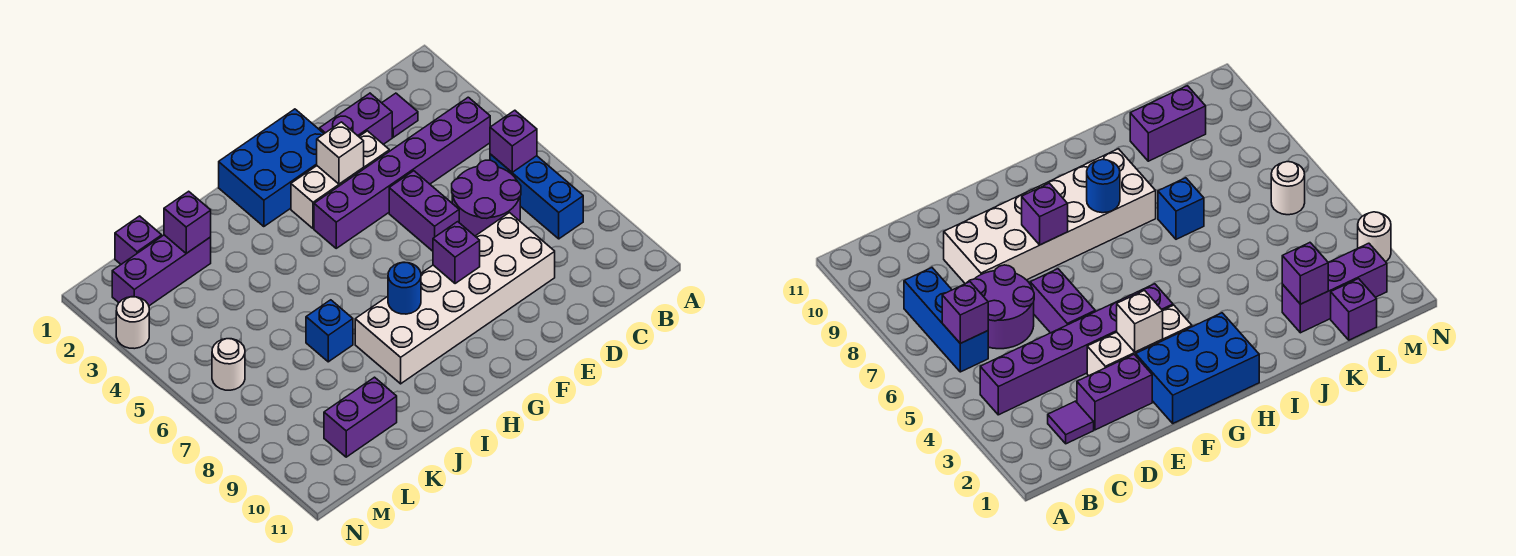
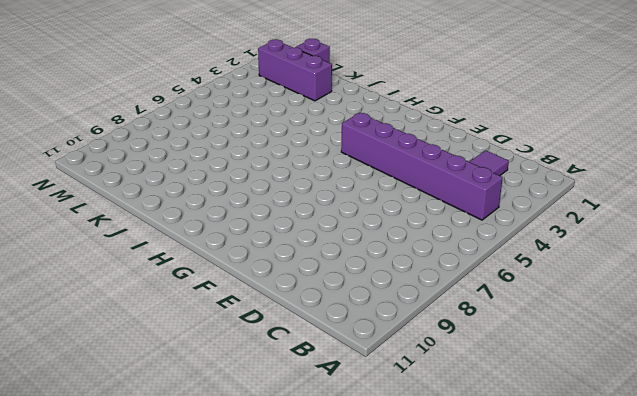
none -> blue brick B6:B8 level 1
none -> purple round brick C6:D7 level 1
none -> purple brick D2:E2 level 1

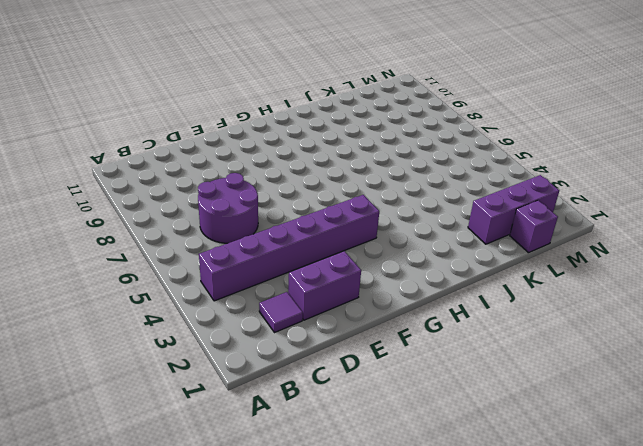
none -> blue brick B6:B8 level 1
none -> white brick D8:I9 level 1
none -> white brick E3:G3 level 1

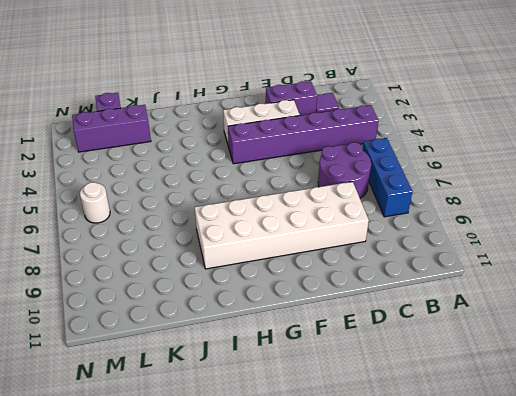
none -> purple brick E5:E6 level 1
none -> blue brick F1:H2 level 1
none -> blue brick J7 level 1

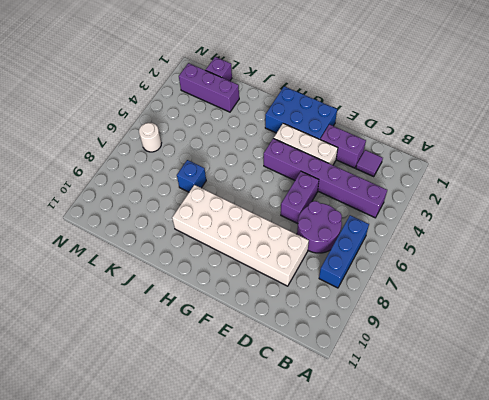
none -> purple brick K10:L10 level 1
none -> white round brick N3 level 1
none -> purple brick B6 level 2

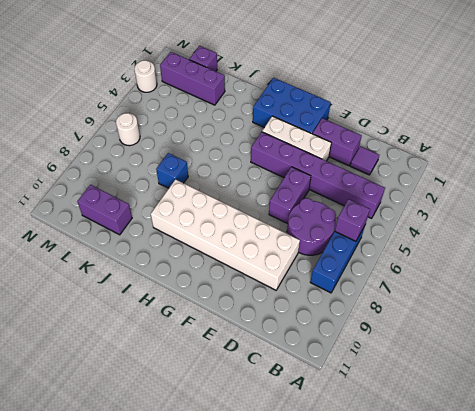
none -> white brick F3 level 2
none -> purple brick F8 level 2
none -> blue round brick H8 level 2

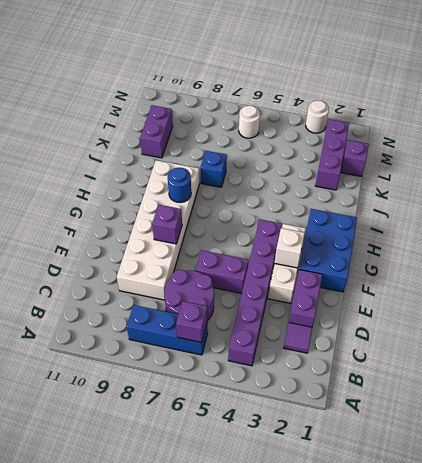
none -> purple brick K2 level 2

